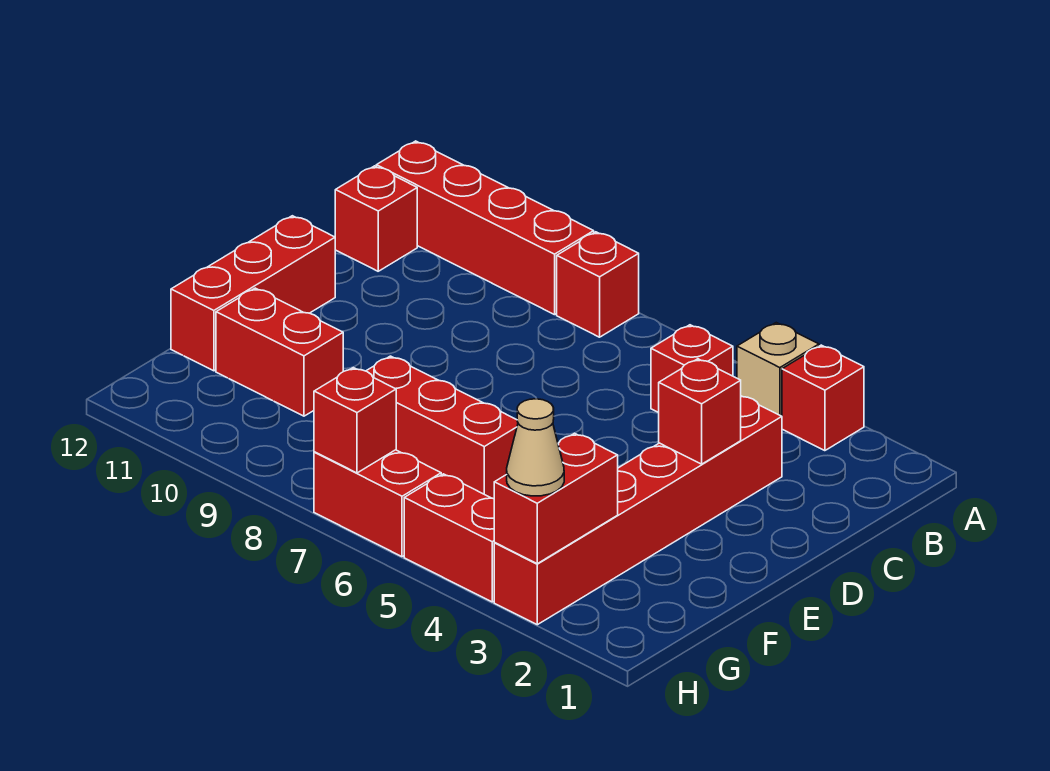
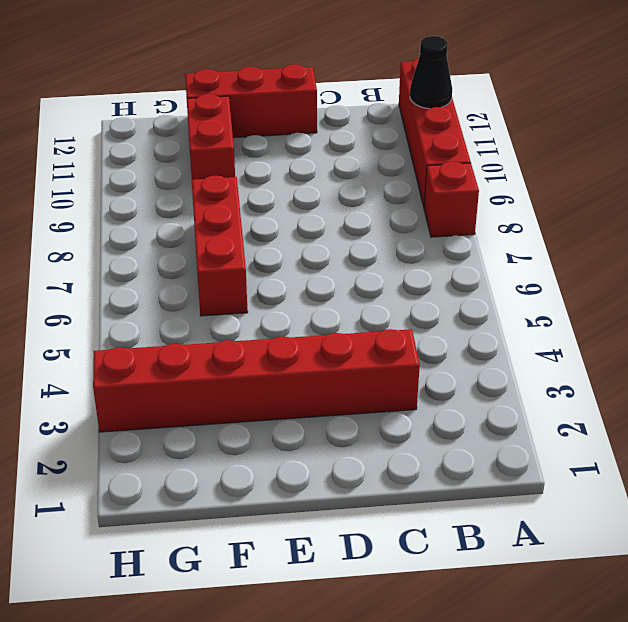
black cone A11 level 2 -> none
none -> red brick A3 level 1
none -> tan brick A4 level 1
none -> red brick B5 level 1

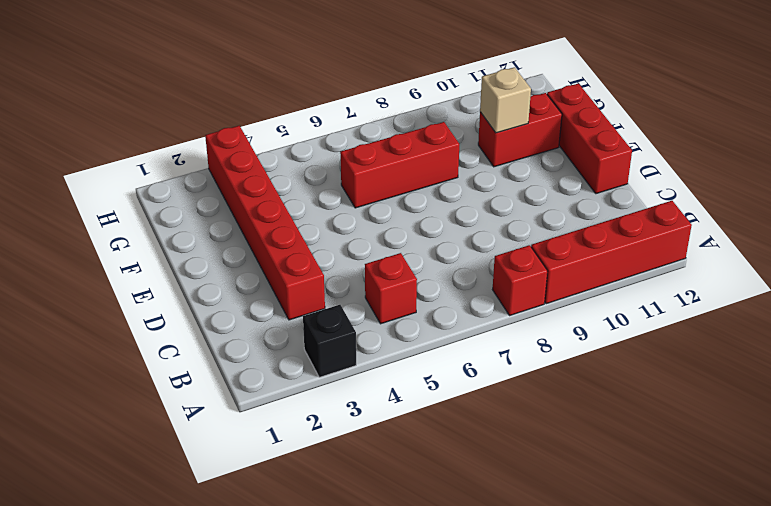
black brick A3 level 1 -> red brick A3 level 1
tan brick F10 level 2 -> tan brick A4 level 1
none -> red brick B12 level 1
none -> red brick H4:H5 level 1
none -> red brick H6:H7 level 1

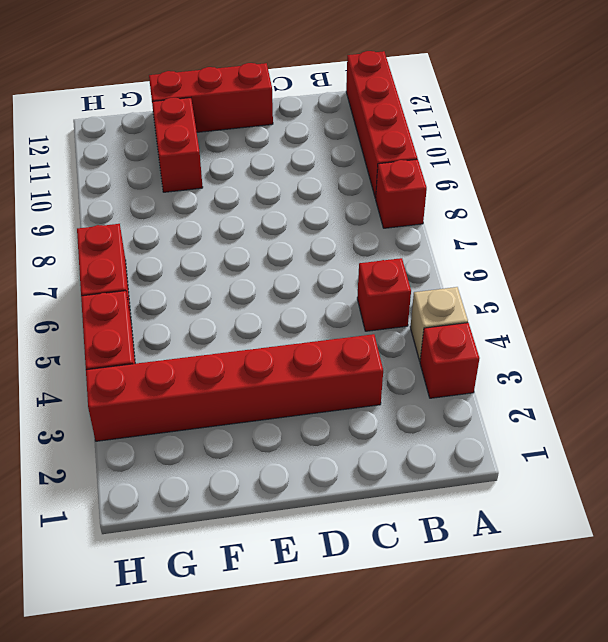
none -> red brick B12 level 1
none -> red brick F6:F8 level 1
none -> red brick D3 level 2

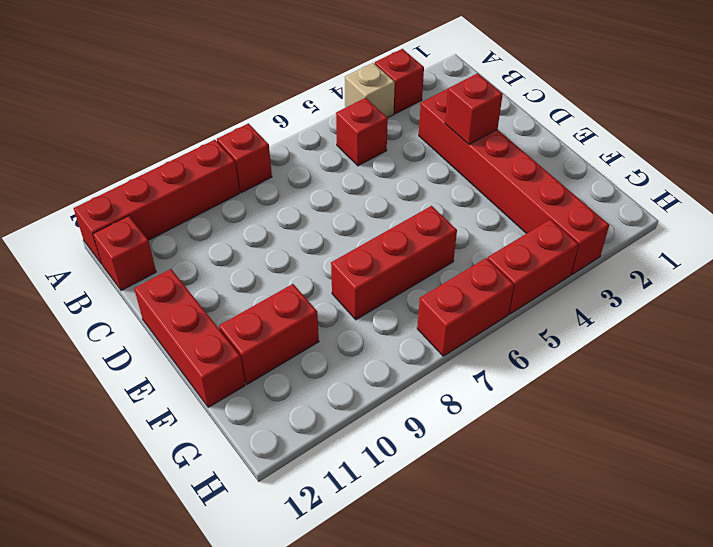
none -> red brick G3:H3 level 2
none -> red brick H7 level 2
none -> tan cone H3 level 3

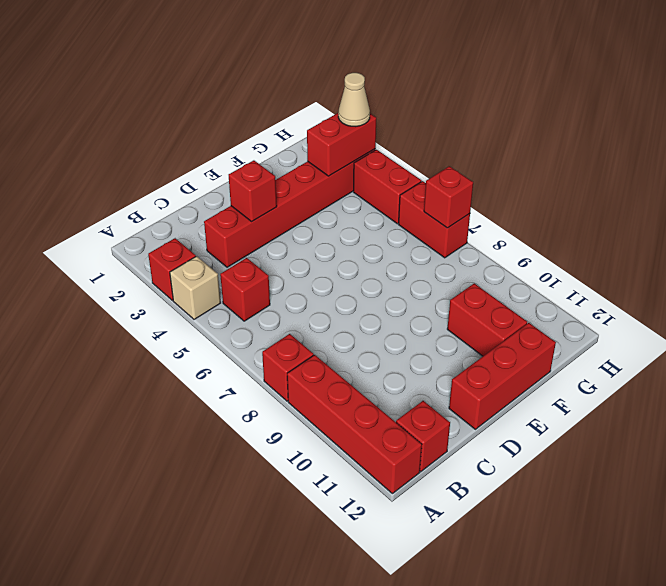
none -> red brick F6:F8 level 1

